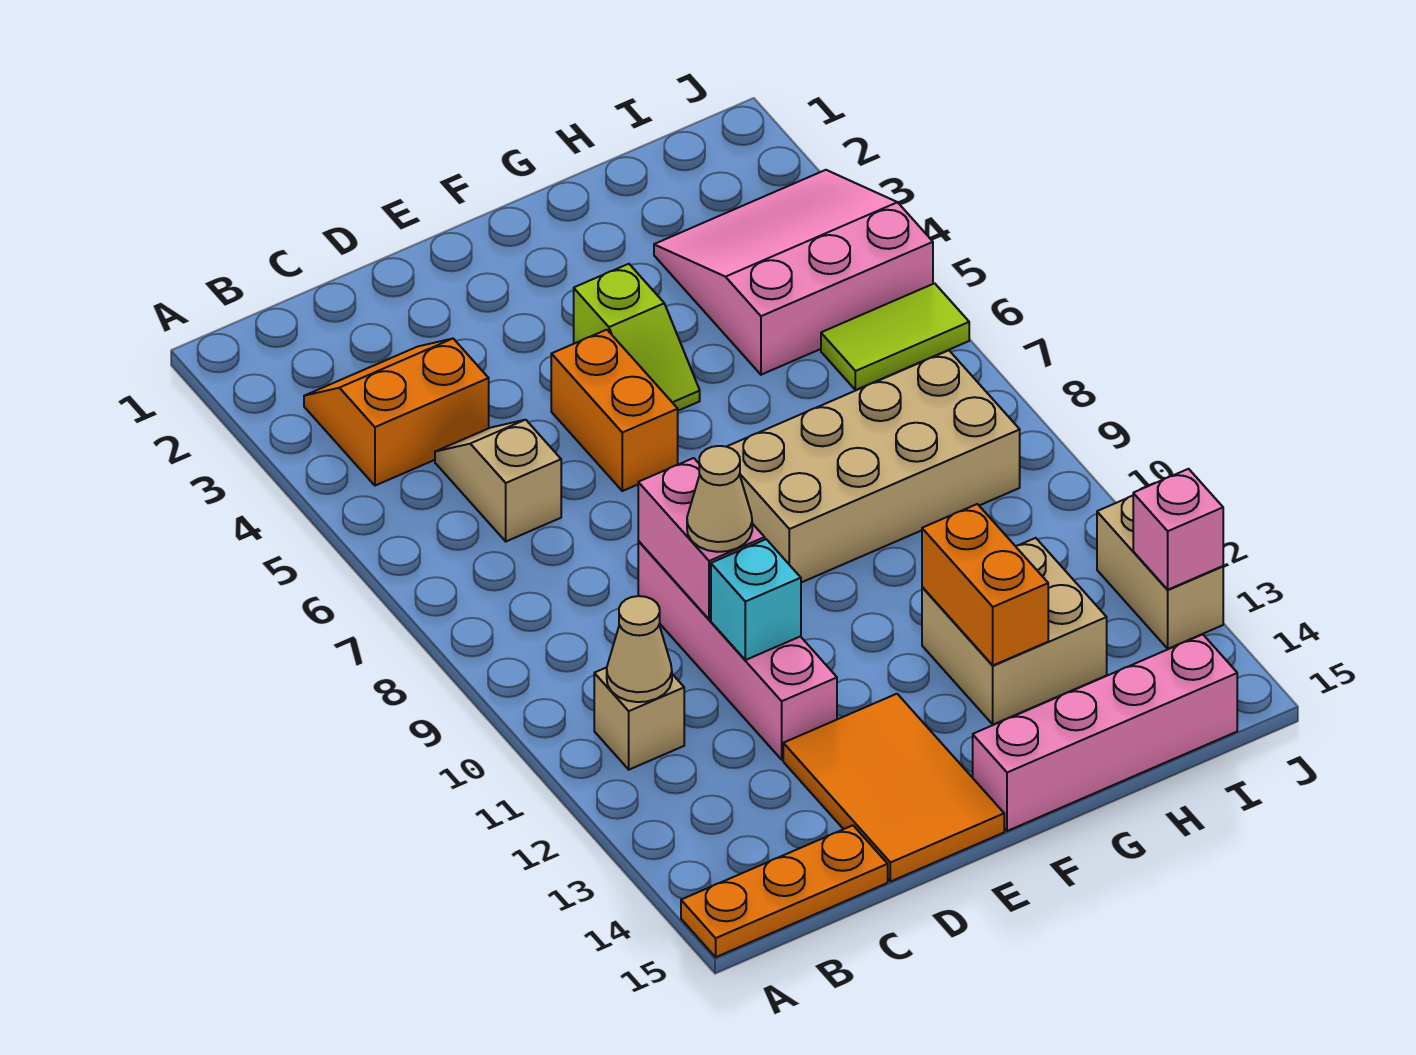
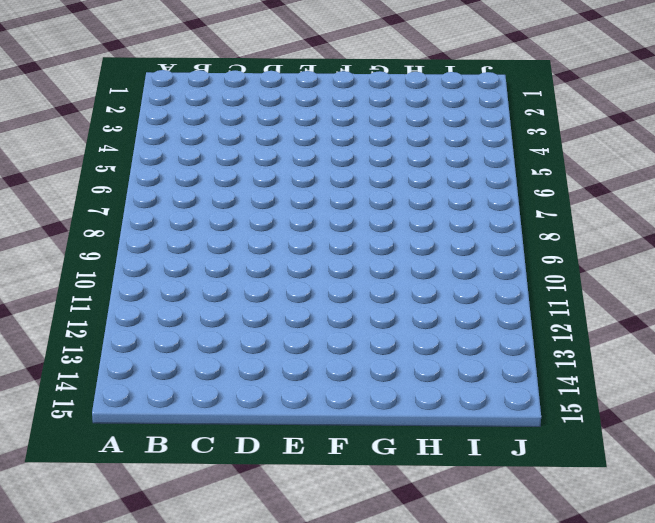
none -> orange plate A15:C15 level 1
none -> orange slope B3:C4 level 1 top 4
none -> tan brick B11 level 1

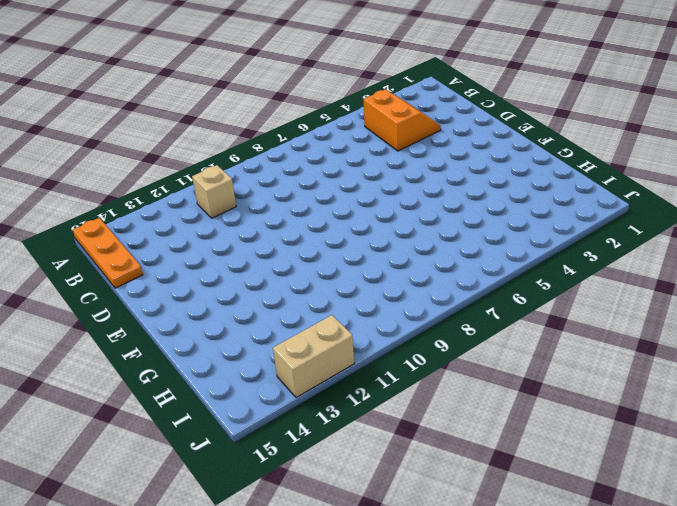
none -> tan slope C5:C6 level 1 top 6
none -> pink brick D9:D12 level 1
none -> orange tile D13:E15 level 1

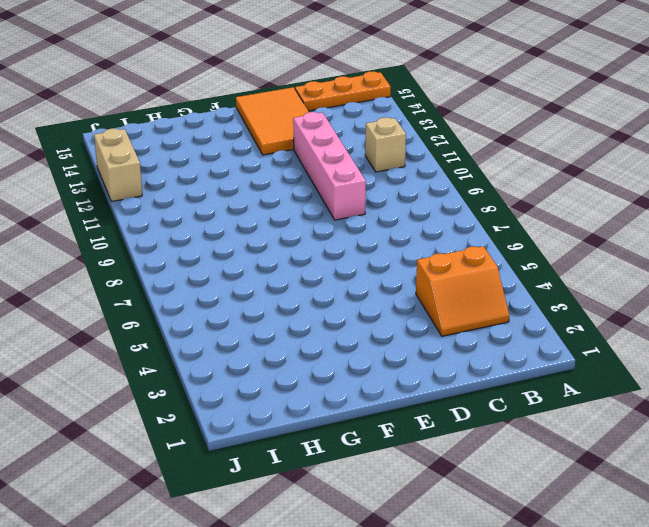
none -> tan slope C5:C6 level 1 top 6
none -> orange brick E5:E6 level 1
none -> lime slope F4:F5 level 1 top 4

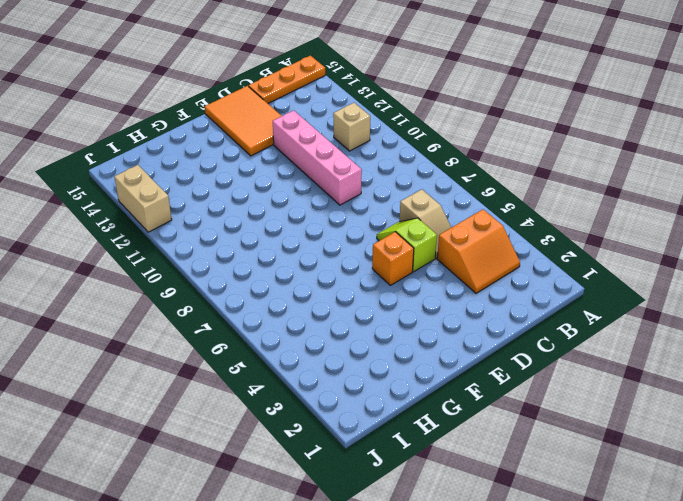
lime slope D5:D6 level 1 top 5 -> lime slope F4:F5 level 1 top 4
orange brick E5 level 1 -> orange brick E5:E6 level 1
none -> tan brick F8:I9 level 1
none -> pink brick F15:I15 level 1
none -> tan brick G12:H13 level 1

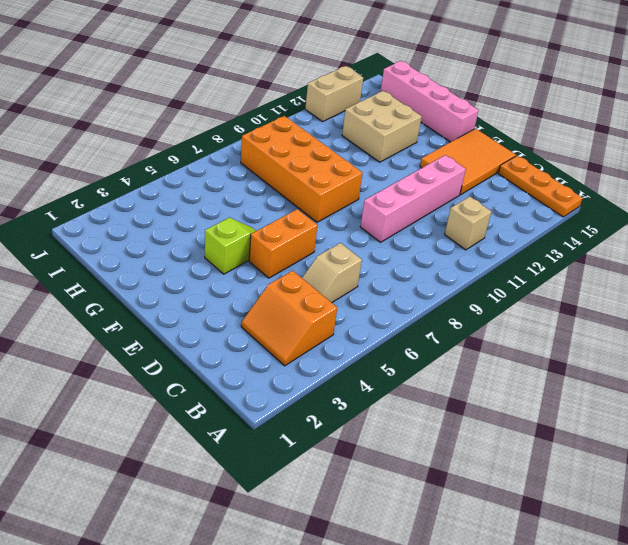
orange brick F8:I9 level 1 -> tan brick F8:I9 level 1
none -> pink slope H3:J5 level 1 top 5
none -> lime tile I6:J6 level 1
none -> tan cone B11 level 2

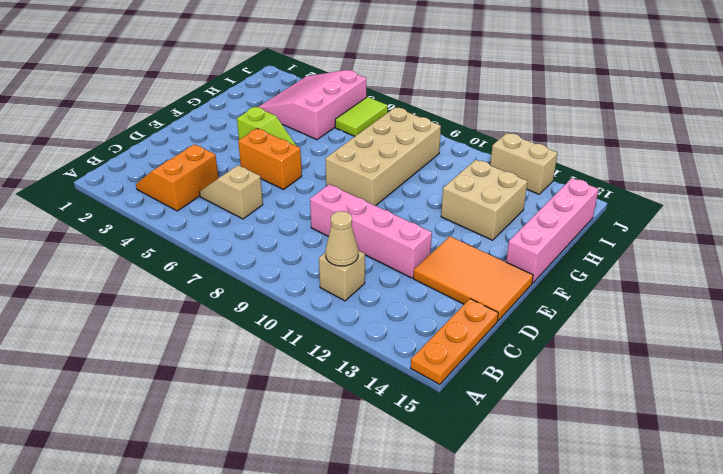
none -> pink brick D9:D10 level 2
none -> cyan brick D11 level 2
none -> orange brick G12:G13 level 2

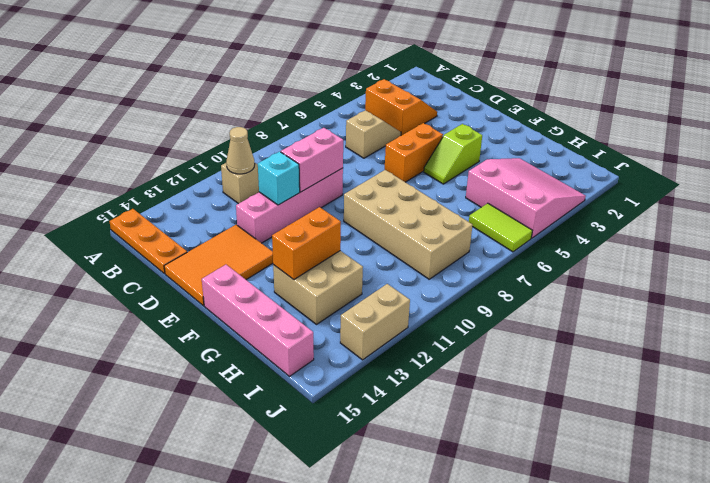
none -> pink brick J13 level 2
none -> tan cone D10 level 3

